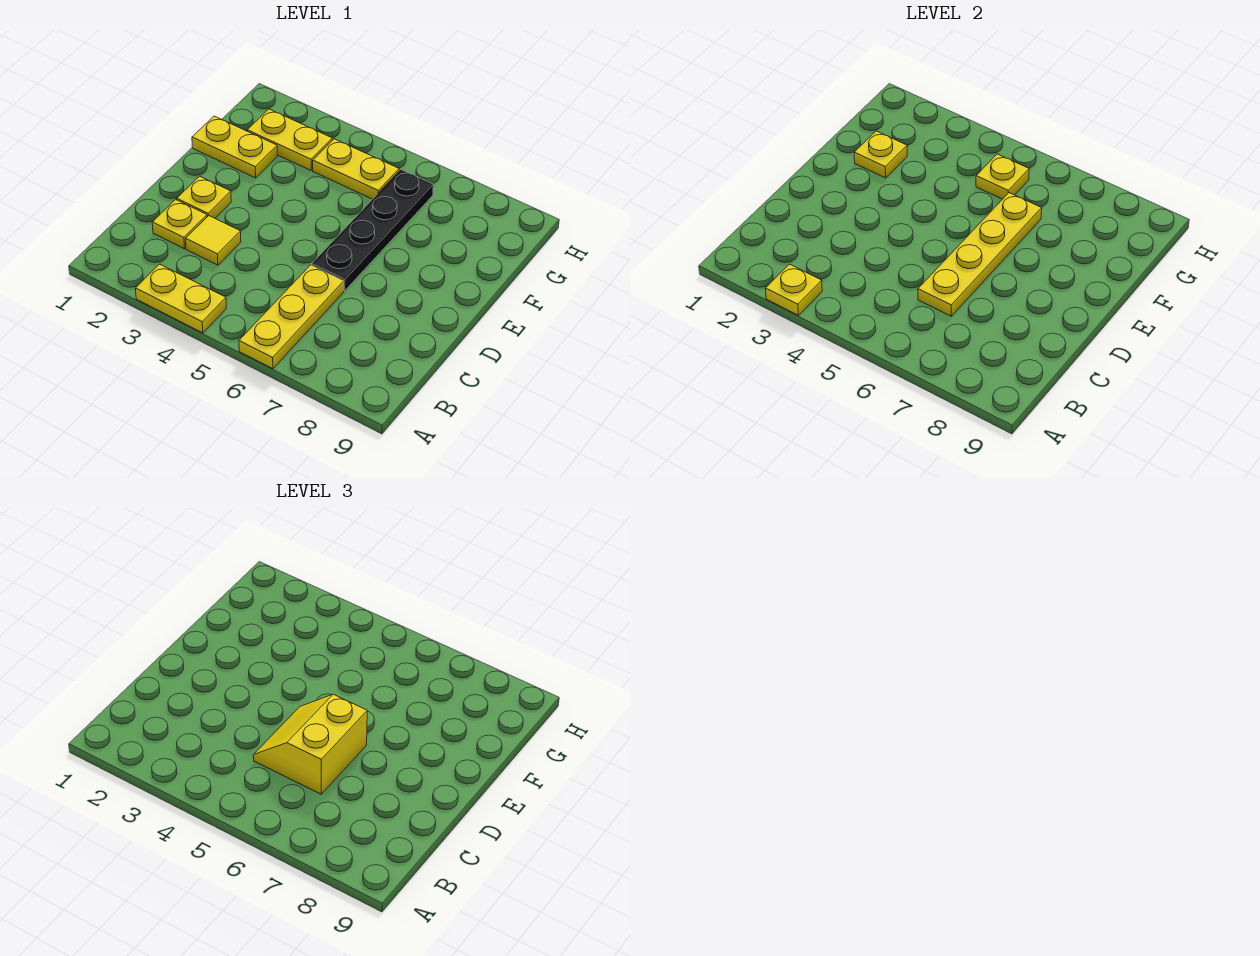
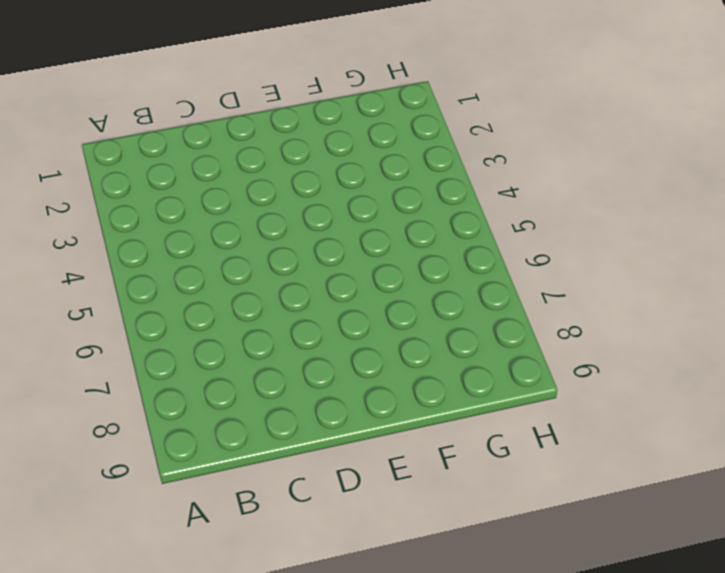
none -> yellow plate A3:A4 level 1
none -> yellow plate A6:C6 level 1
none -> yellow plate C2 level 1

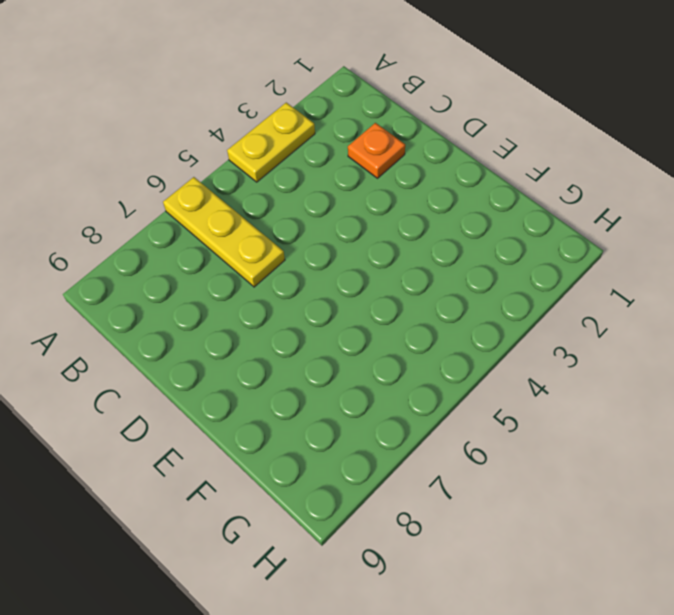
orange plate C2 level 1 -> yellow plate C2 level 1
none -> yellow tile C3 level 1
none -> yellow plate D2 level 1
none -> black plate D6:G6 level 1

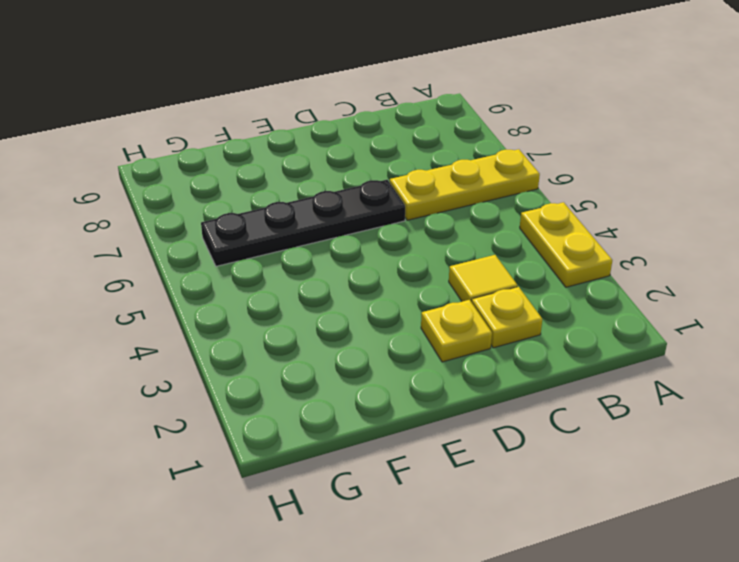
none -> yellow plate F1:F2 level 1
none -> yellow plate G2:G3 level 1
none -> yellow plate G4:G5 level 1

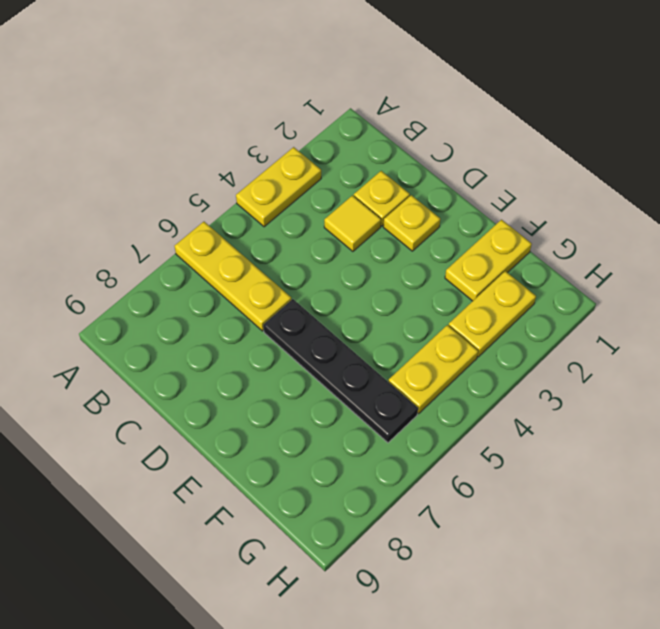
none -> yellow plate A3 level 2
none -> yellow plate C6:F6 level 2
none -> yellow plate F2 level 2

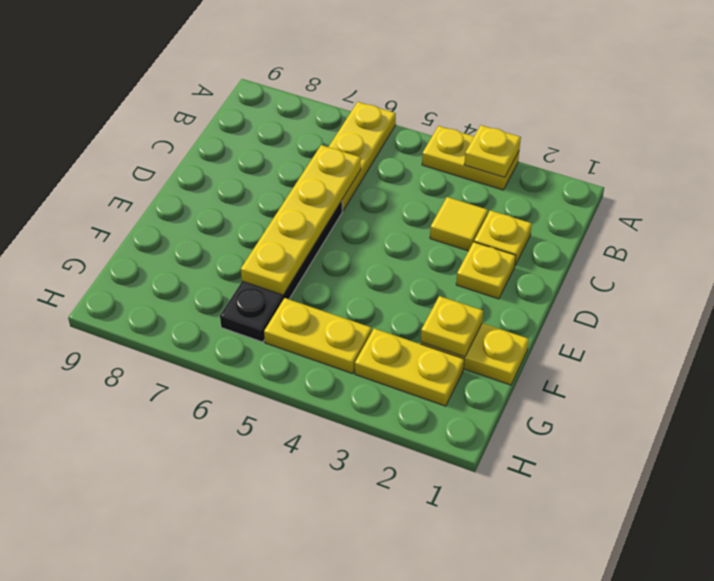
none -> yellow plate G5 level 2
none -> yellow slope C5:D6 level 3 top 6

